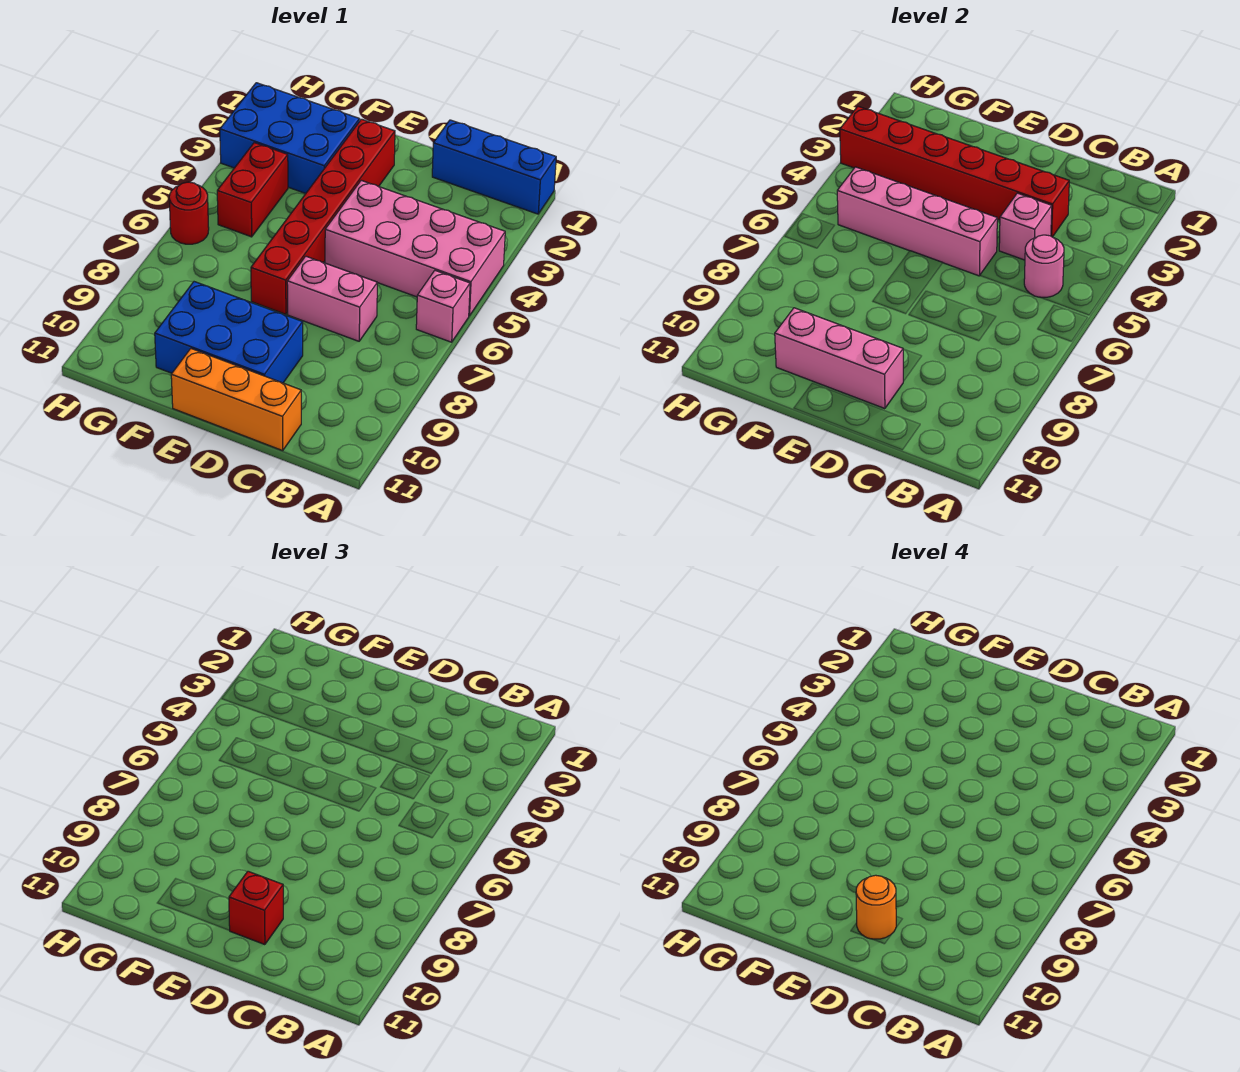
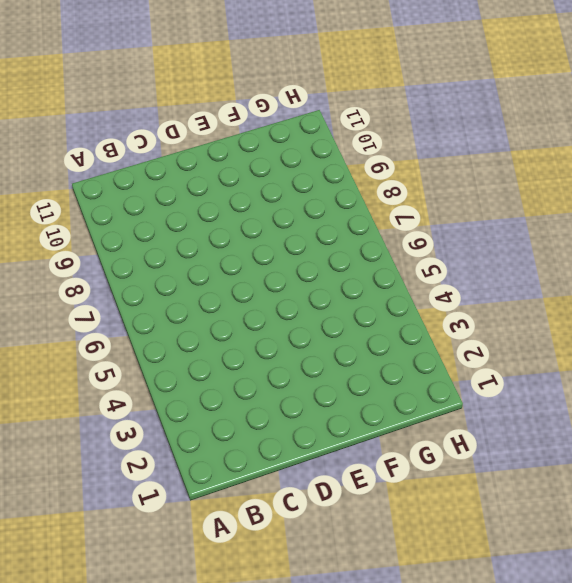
none -> blue brick A1:C1 level 1
none -> pink brick A4:D5 level 1
none -> pink brick A6 level 1

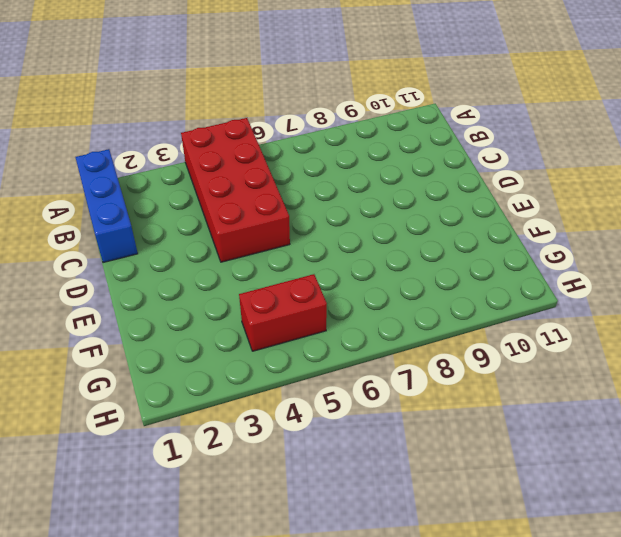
red brick A4:D5 level 1 -> pink brick A4:D5 level 1
none -> pink brick A6 level 1
none -> pink brick C7:D7 level 1
none -> orange brick C11:E11 level 1

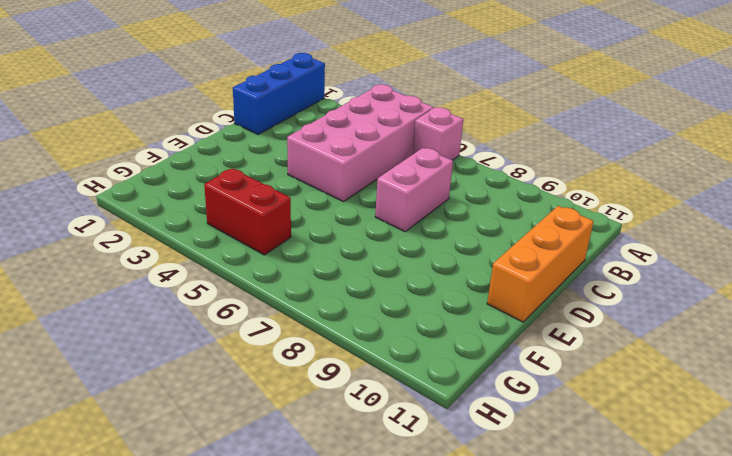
none -> blue brick D9:F10 level 1
none -> red brick E2:E7 level 1
none -> blue brick F2:H3 level 1

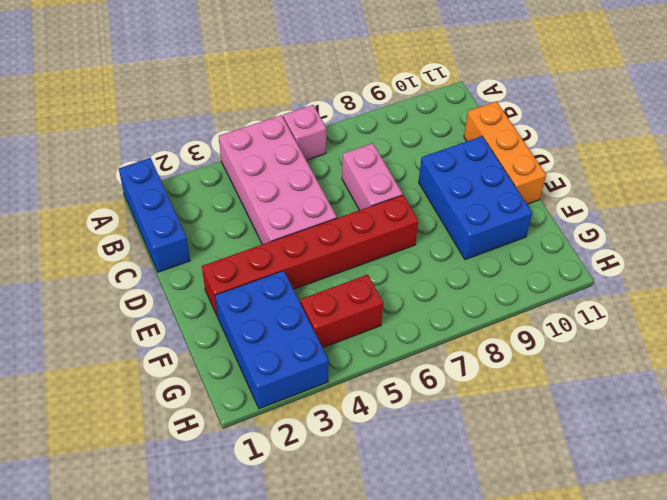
none -> red round brick H6 level 1
none -> pink round brick B5 level 2
none -> red brick C3:H3 level 2

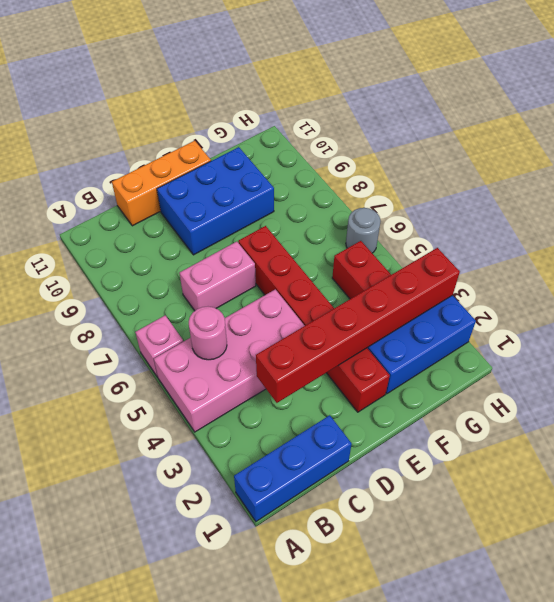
grey round brick H6 level 1 -> red round brick H6 level 1
none -> pink brick C4 level 2
none -> pink brick D5:G5 level 2
none -> pink brick D10:F10 level 2

